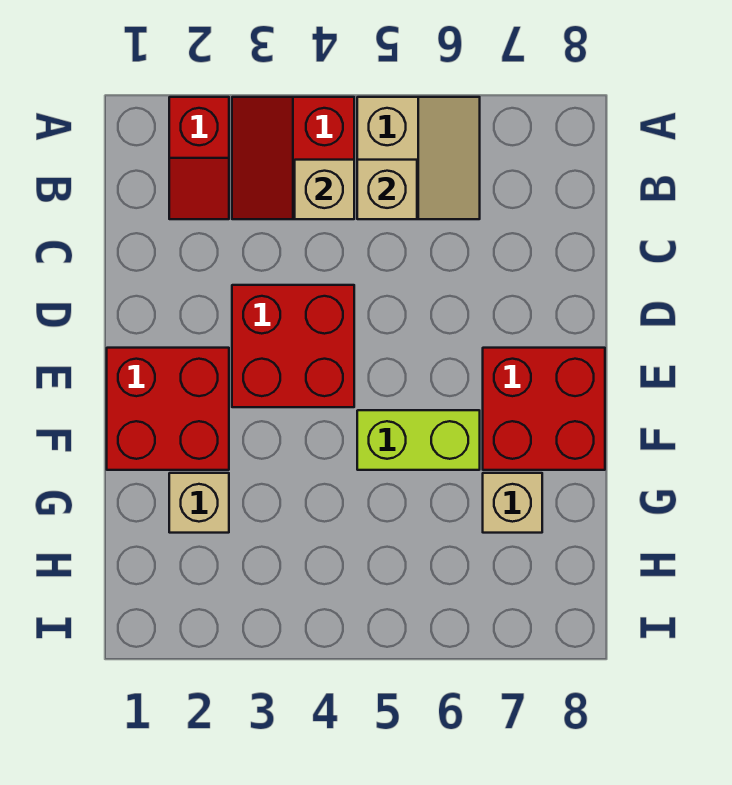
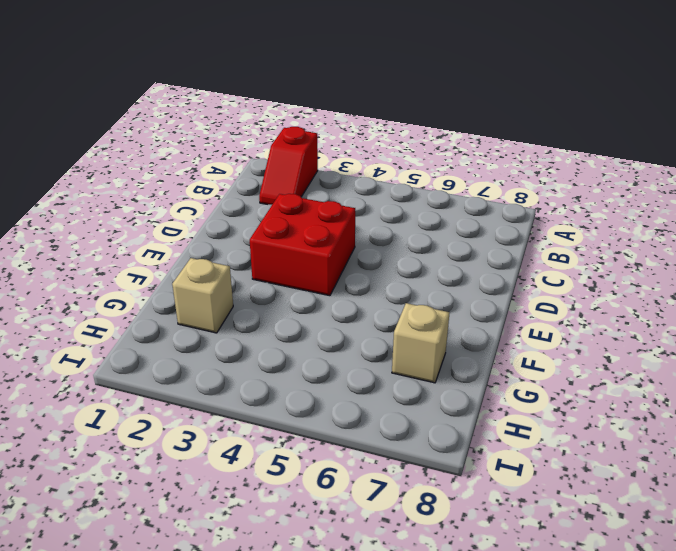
none -> red slope A3:B4 level 1 top 4
none -> tan slope A5:B6 level 1 top 5

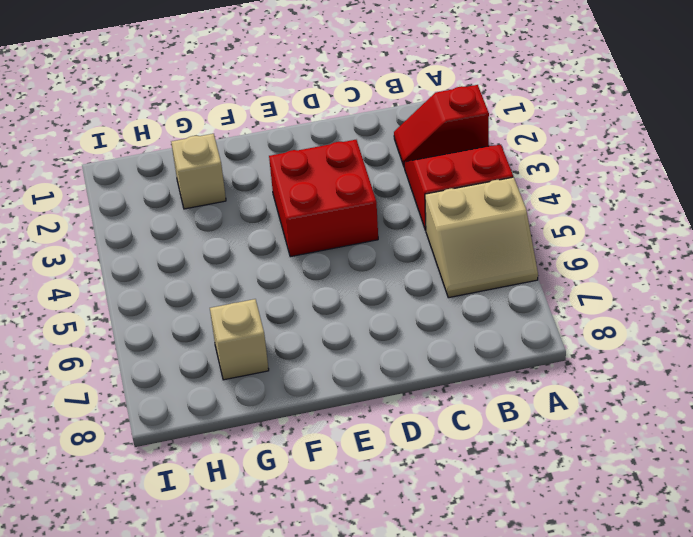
none -> red brick E1:F2 level 1
none -> red brick E7:F8 level 1

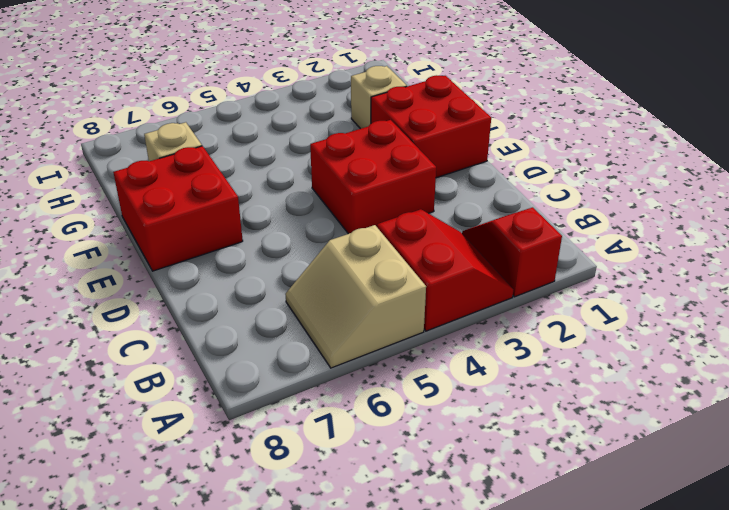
none -> lime brick F5:F6 level 1
none -> tan brick B4 level 2

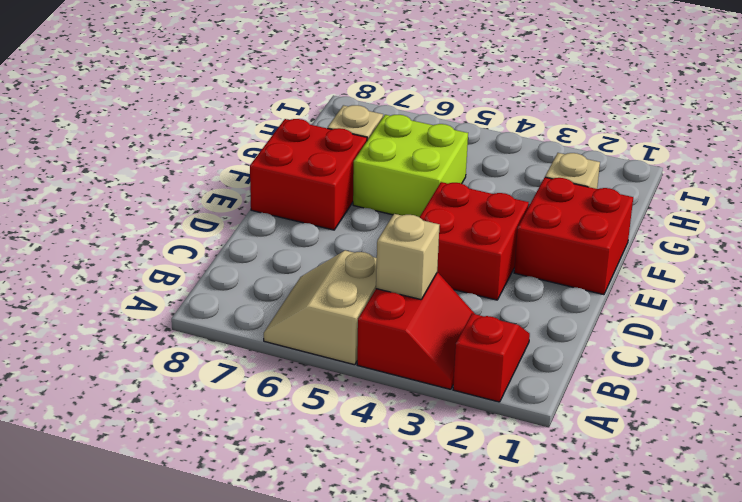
lime brick F5:G6 level 1 -> lime brick F5:F6 level 1
none -> tan brick B5 level 2

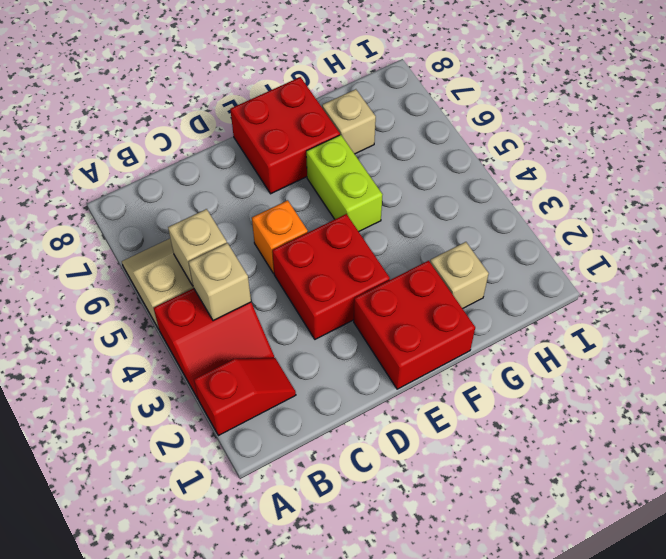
orange brick D5 level 1 -> none

